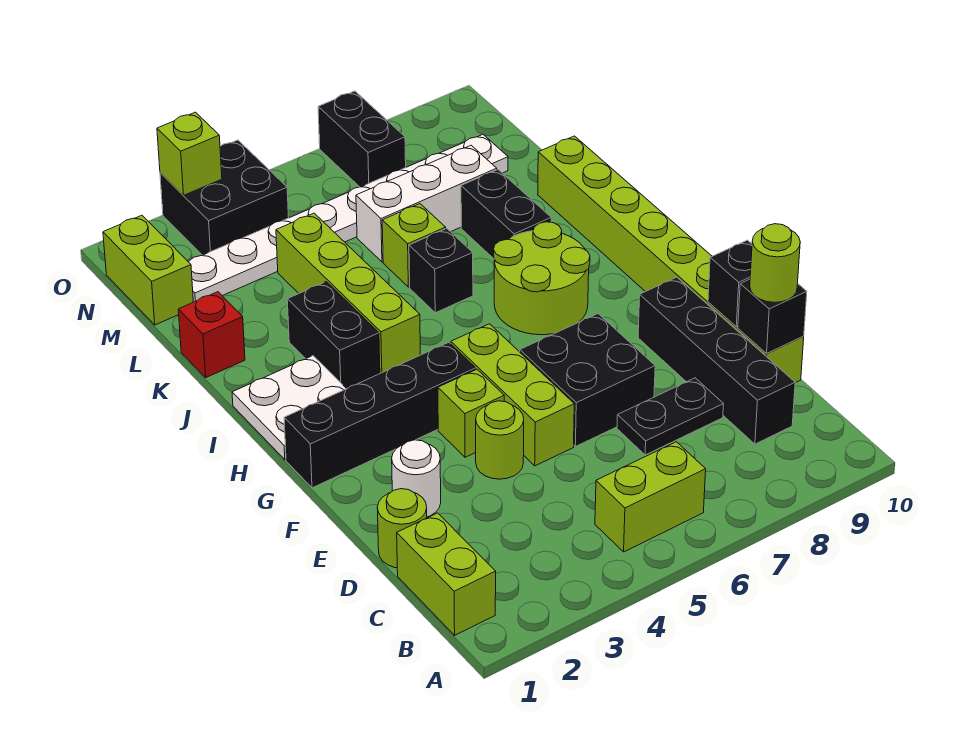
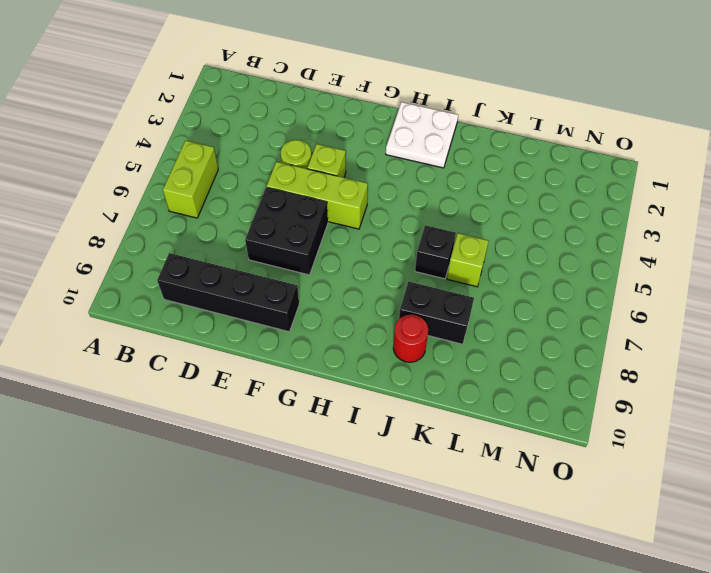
red round brick J9 level 1 -> none
none -> lime brick B1:C1 level 1
none -> lime round brick D1 level 1
none -> black plate D7:D8 level 1

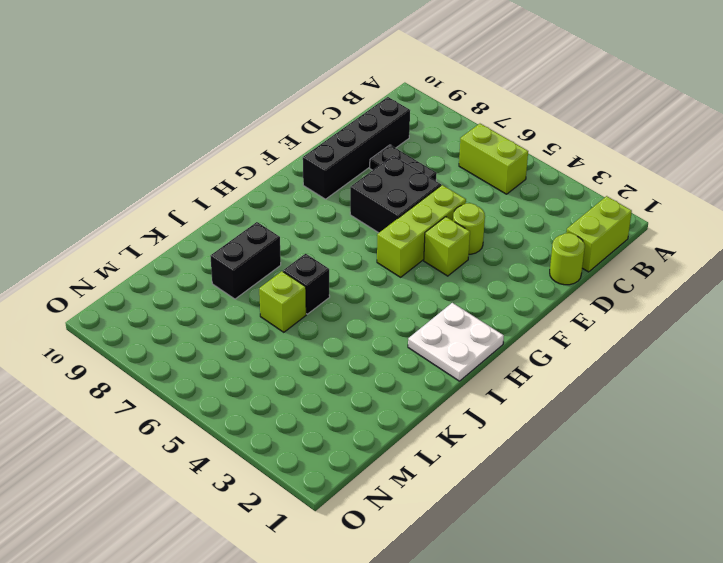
none -> lime brick D10:K10 level 1
none -> white round brick E2 level 1
none -> black brick G1:G4 level 1

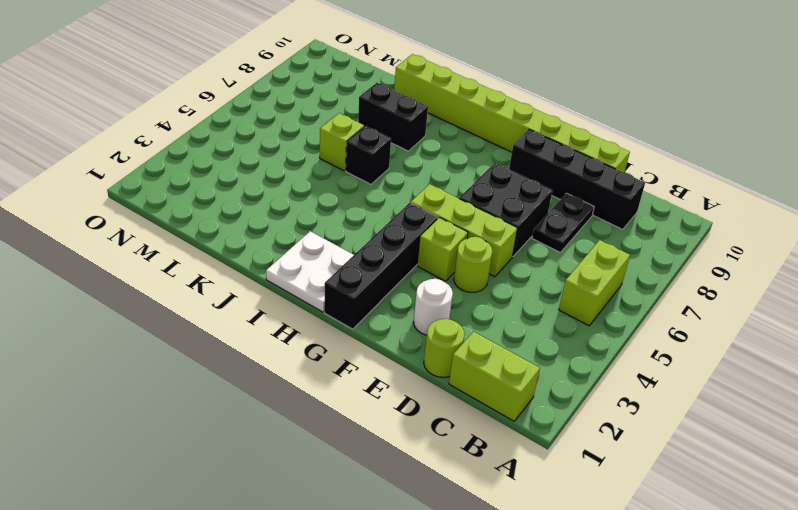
none -> lime round brick H7:I8 level 1
none -> black brick I3:J3 level 1
none -> lime brick I4:L4 level 1

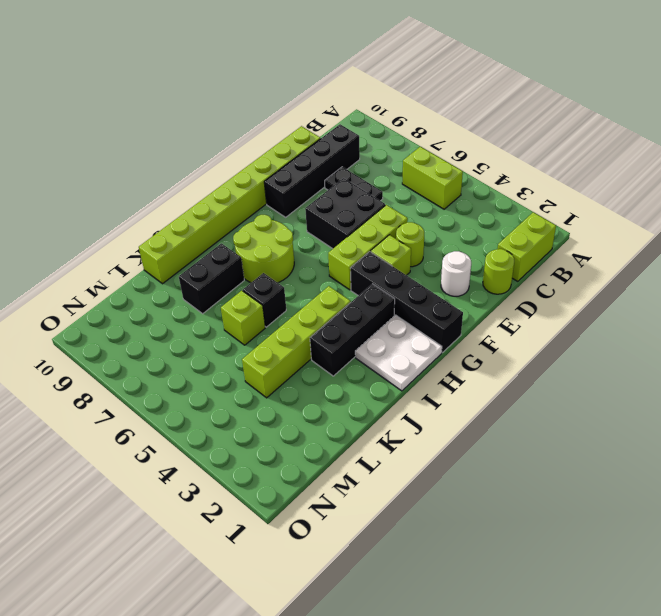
black brick H3:J3 level 1 -> black brick I3:J3 level 1
none -> red brick K1 level 1
none -> white brick L6:L8 level 1
none -> lime brick M1:N1 level 1

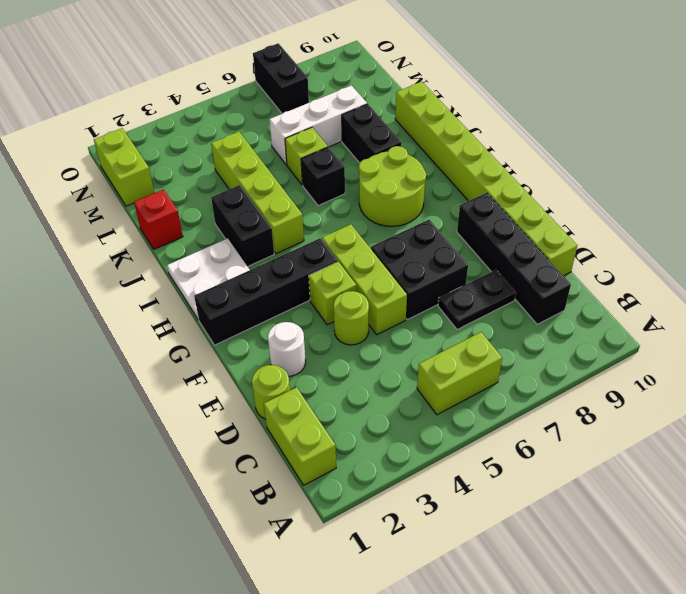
none -> white plate M2:M9 level 1
none -> black brick N3:O4 level 1
none -> black brick D10 level 2

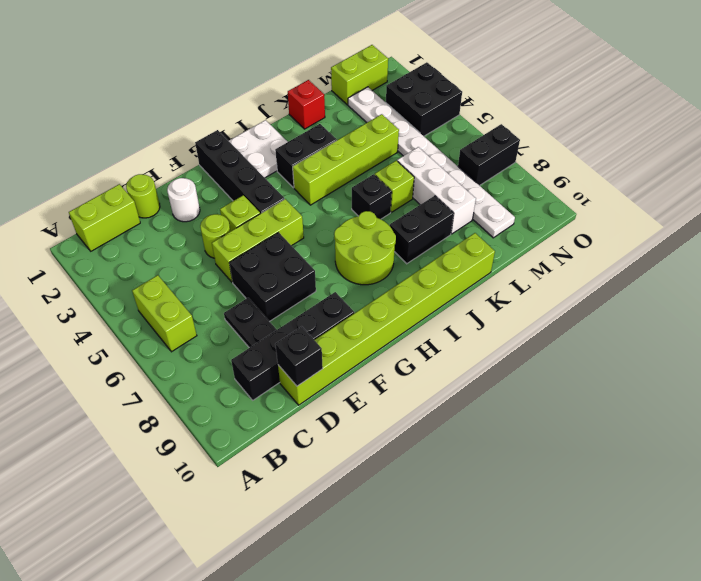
none -> black brick E10 level 2
none -> lime brick O3 level 2
none -> lime round brick D10 level 3

